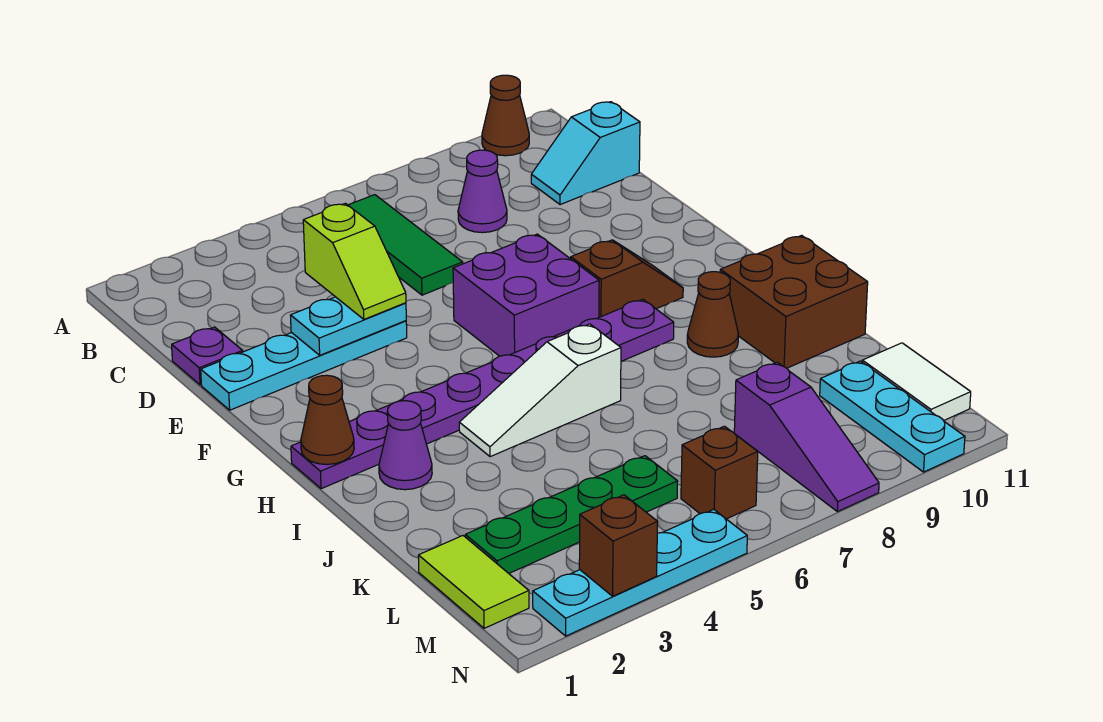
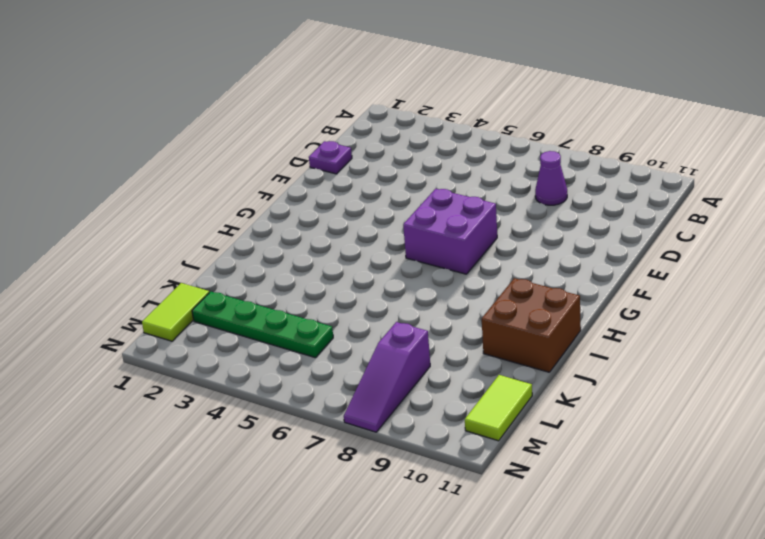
lime tile L11:M11 level 1 -> white tile L11:M11 level 1
none -> brown cone A10 level 1
none -> green tile B6:D6 level 1
none -> cyan slope C10:C11 level 1 top 11

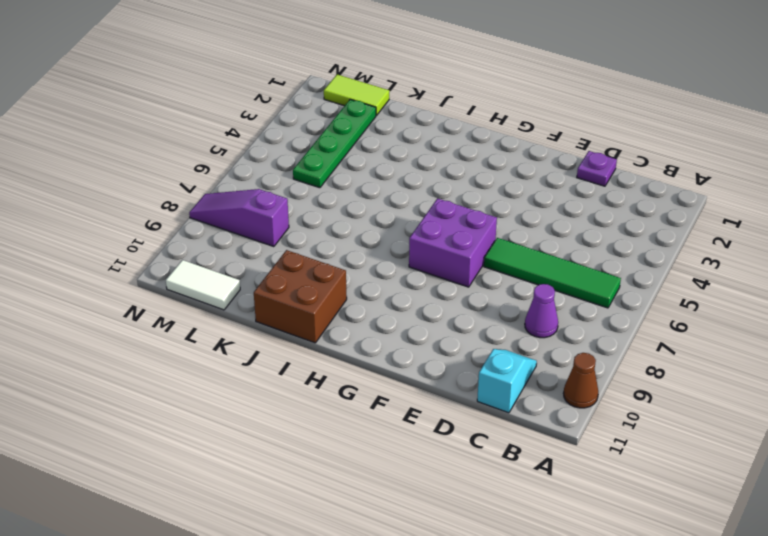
green tile B6:E6 level 1 -> green tile B6:D6 level 1
none -> cyan plate E1:E4 level 1
none -> brown slope G8:G9 level 1 top 8
none -> purple plate H1:H8 level 1

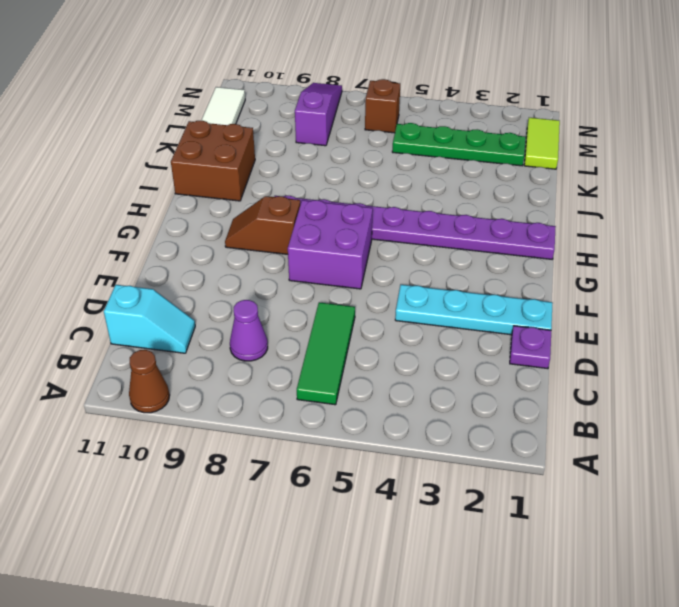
none -> purple cone I2 level 1
none -> white slope I4:I6 level 1 top 6
none -> brown cone I9 level 1

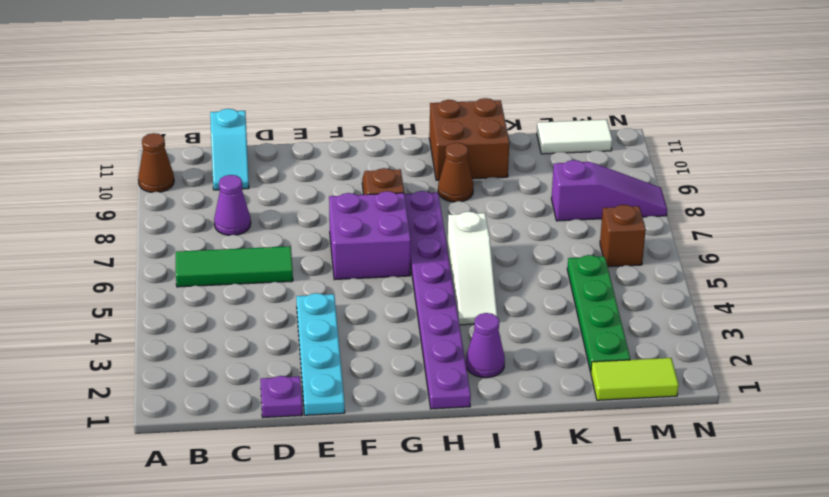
none -> cyan plate L10:N10 level 1
none -> cyan plate N2:N5 level 1
none -> cyan plate E3:E4 level 2

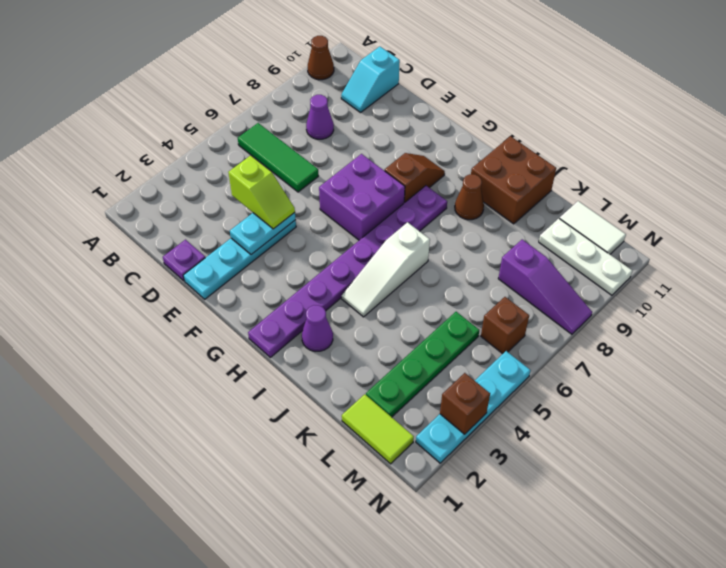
white plate L10:N10 level 1 -> cyan plate L10:N10 level 1
none -> brown cone H1 level 2

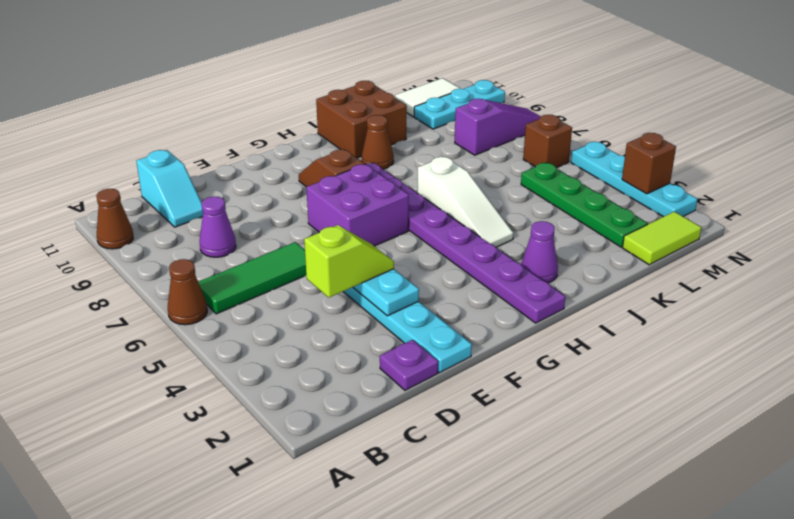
brown cone A6 level 1 -> brown cone H1 level 2

